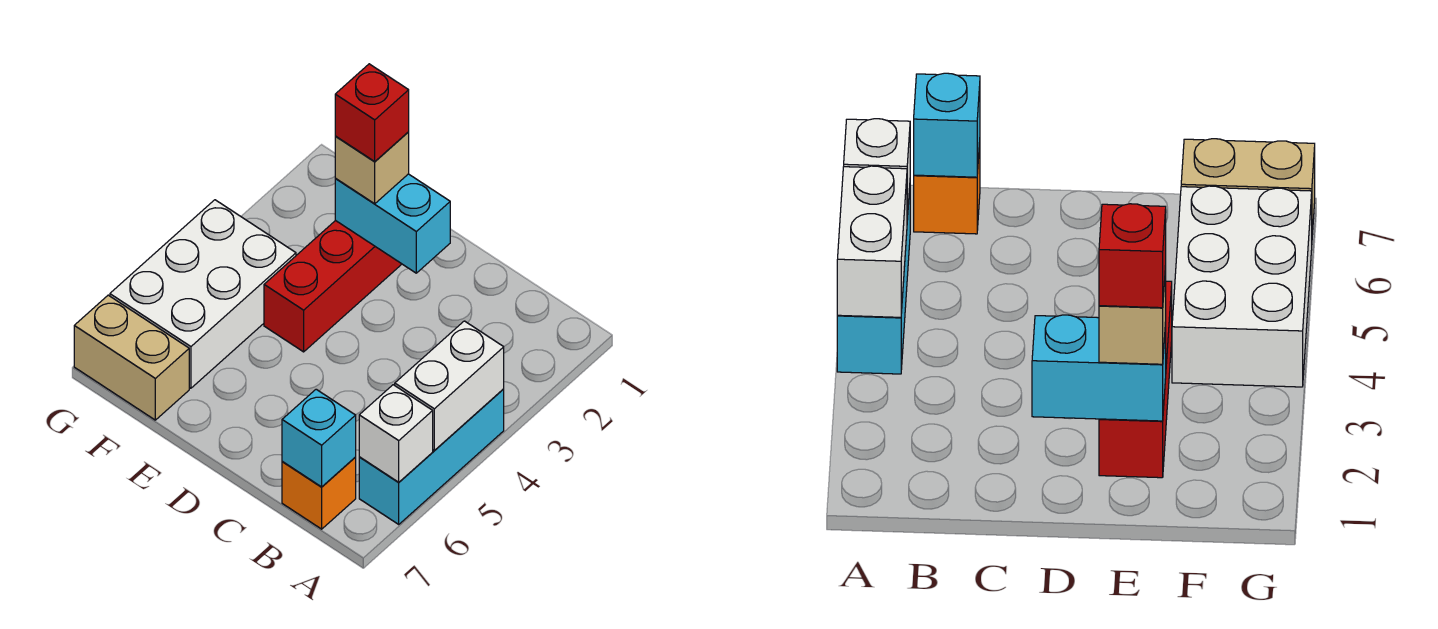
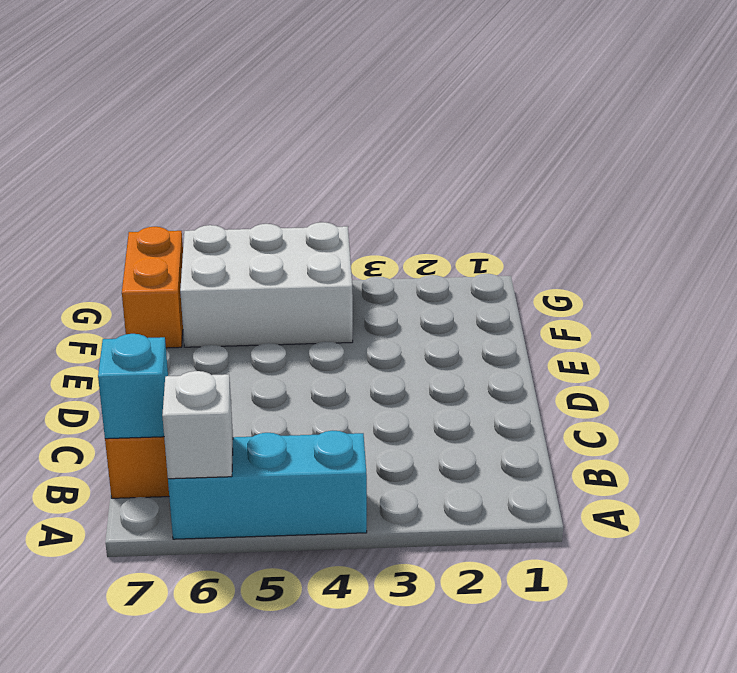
orange brick F7:G7 level 1 -> tan brick F7:G7 level 1
none -> red brick E2:E4 level 1
none -> white brick A4:A5 level 2

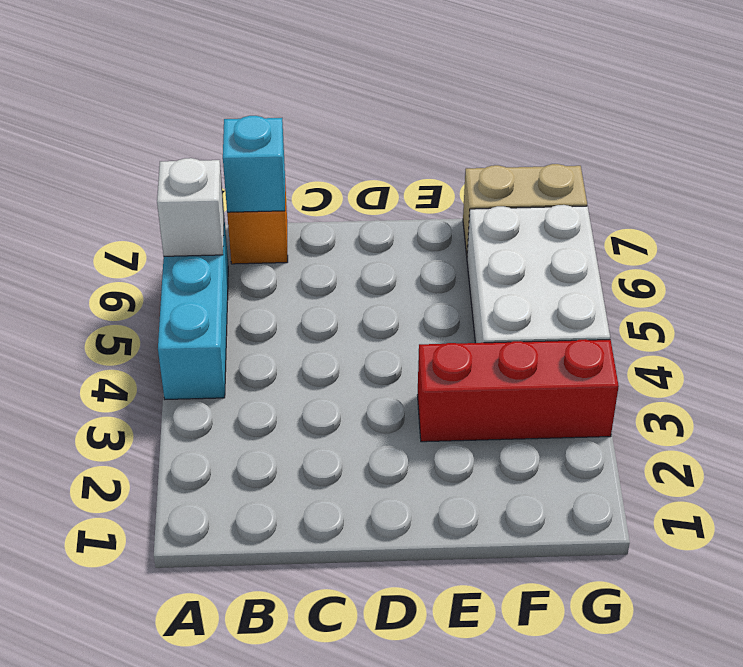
red brick E3:G3 level 1 -> red brick E2:E4 level 1
none -> white brick A4:A5 level 2
none -> cyan brick D2:E2 level 2

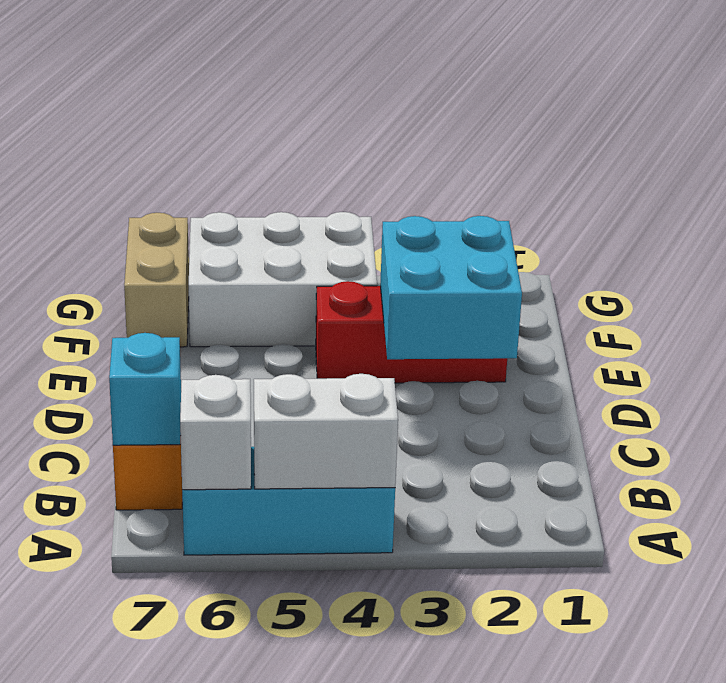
cyan brick D2:E3 level 2 -> cyan brick D2:E2 level 2
none -> tan brick E2 level 3
none -> red brick E2 level 4

